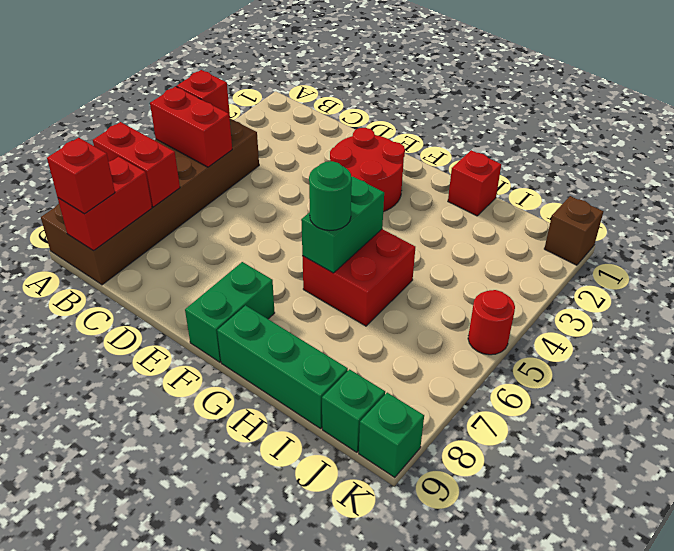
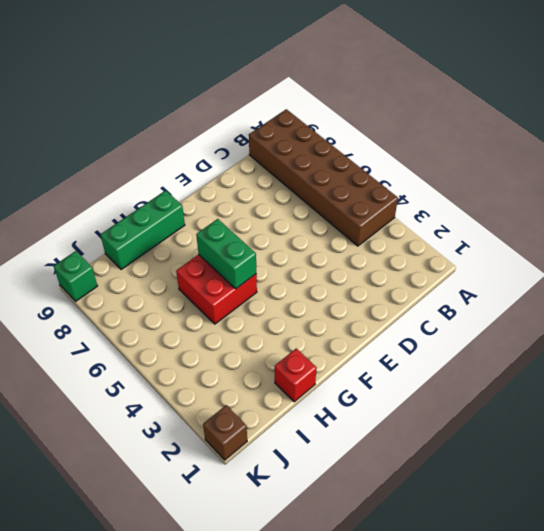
none -> red round brick E2:F3 level 1
none -> green brick F8:F9 level 1
none -> green brick J9 level 1

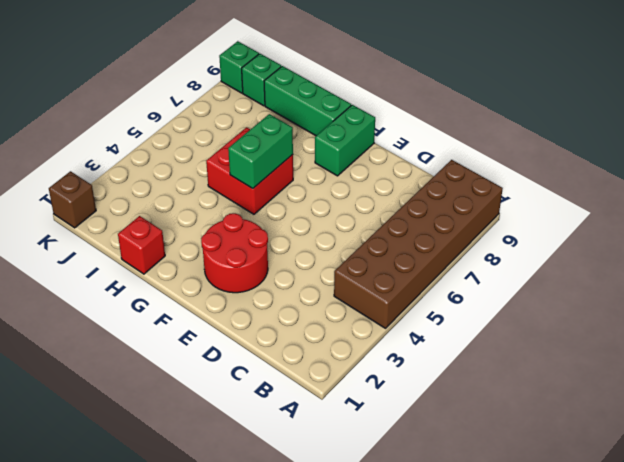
none -> red round brick K5 level 1
none -> red brick A4 level 2
none -> red brick A5:B5 level 2

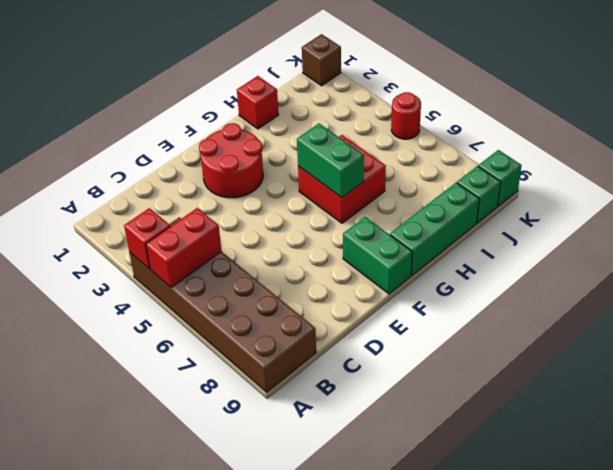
none -> red brick A7:B7 level 2
none -> red brick B8:B9 level 2
none -> red brick B9 level 3

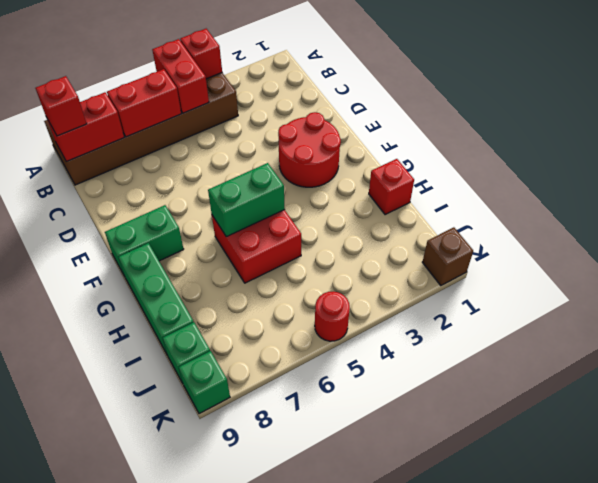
red brick B6:B7 level 2 -> red brick A7:B7 level 2
none -> green round brick G6 level 3

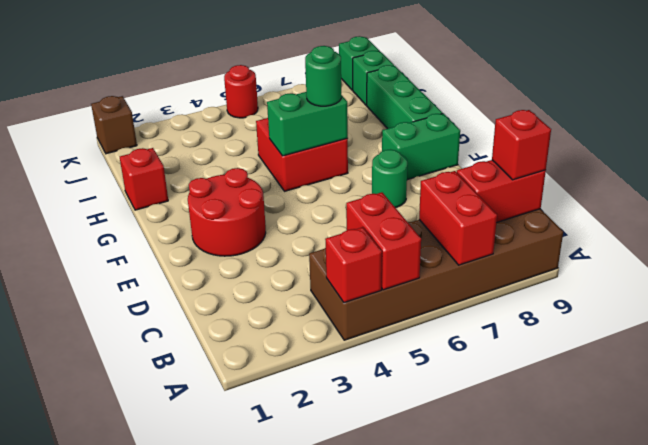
green round brick E7 level 1 -> none

